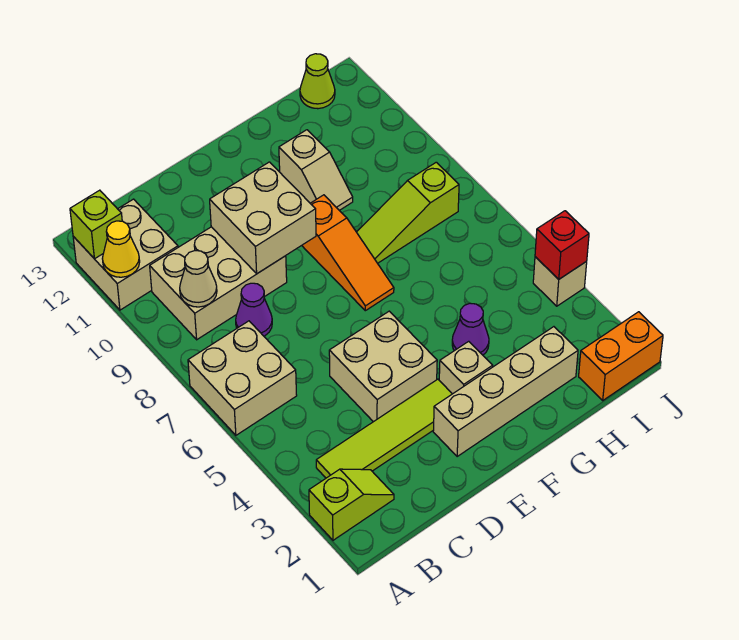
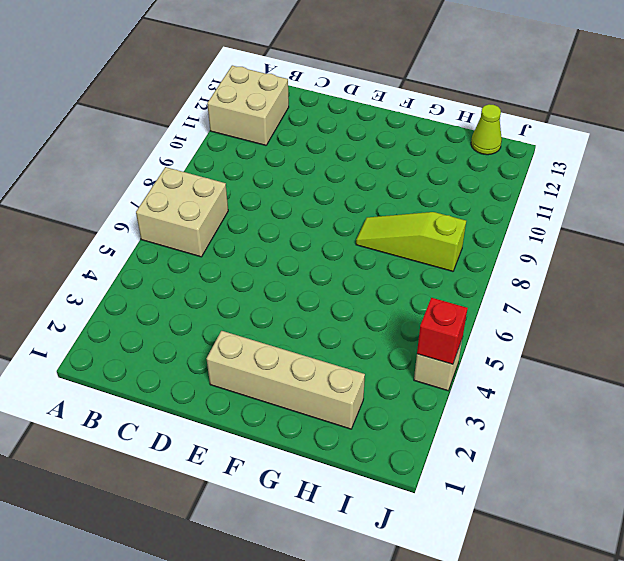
none -> lime slope A2:B2 level 1 top A
none -> lime tile B3:E3 level 1
none -> tan brick B9:D10 level 1

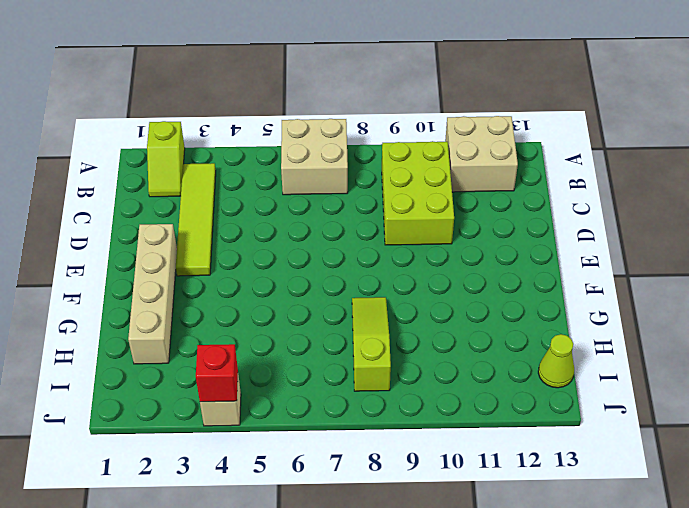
lime brick B9:D10 level 1 -> tan brick B9:D10 level 1
none -> purple cone C8 level 1
none -> tan brick D4:E5 level 1
none -> tan brick F3 level 1

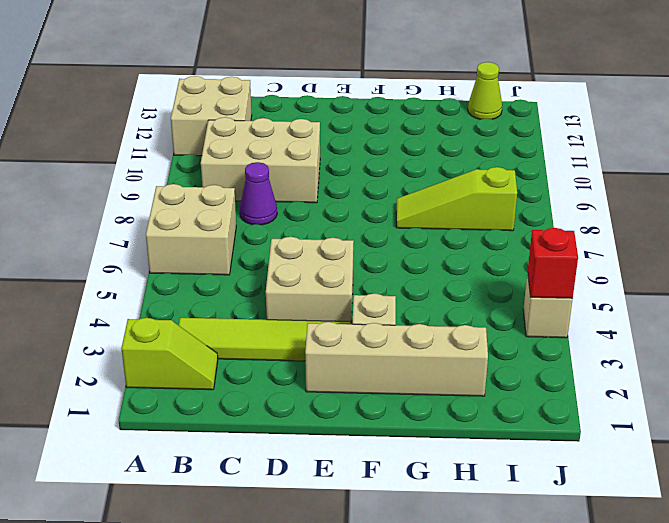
none -> orange slope F7:F9 level 1 top 9
none -> purple cone G4 level 1
none -> tan slope G10:G11 level 1 top 11

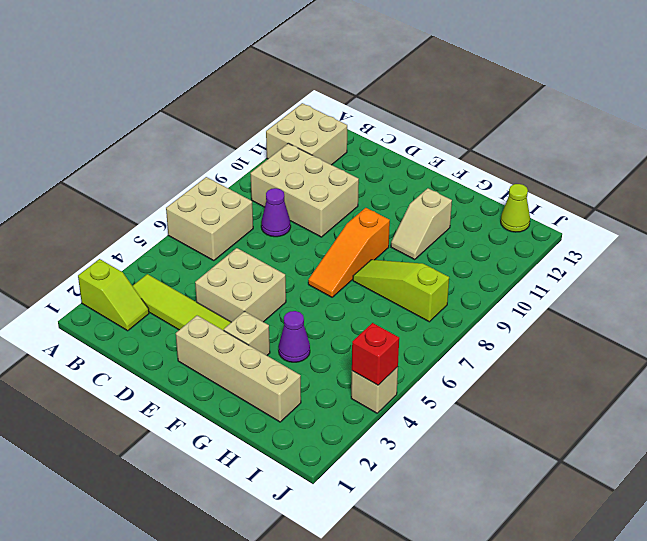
none -> orange brick I1:J1 level 1
none -> yellow cone A11 level 2
none -> lime brick A12 level 2

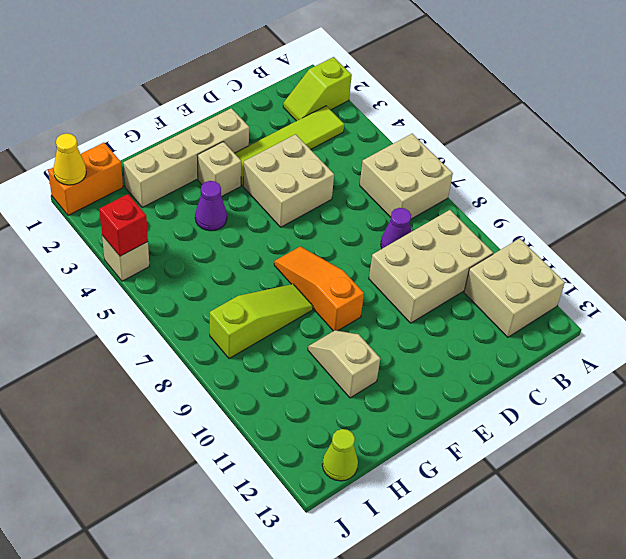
yellow cone J1 level 2 -> yellow cone A11 level 2
none -> lime brick A12 level 2
none -> tan cone B9 level 2
none -> tan brick D9:E10 level 2

